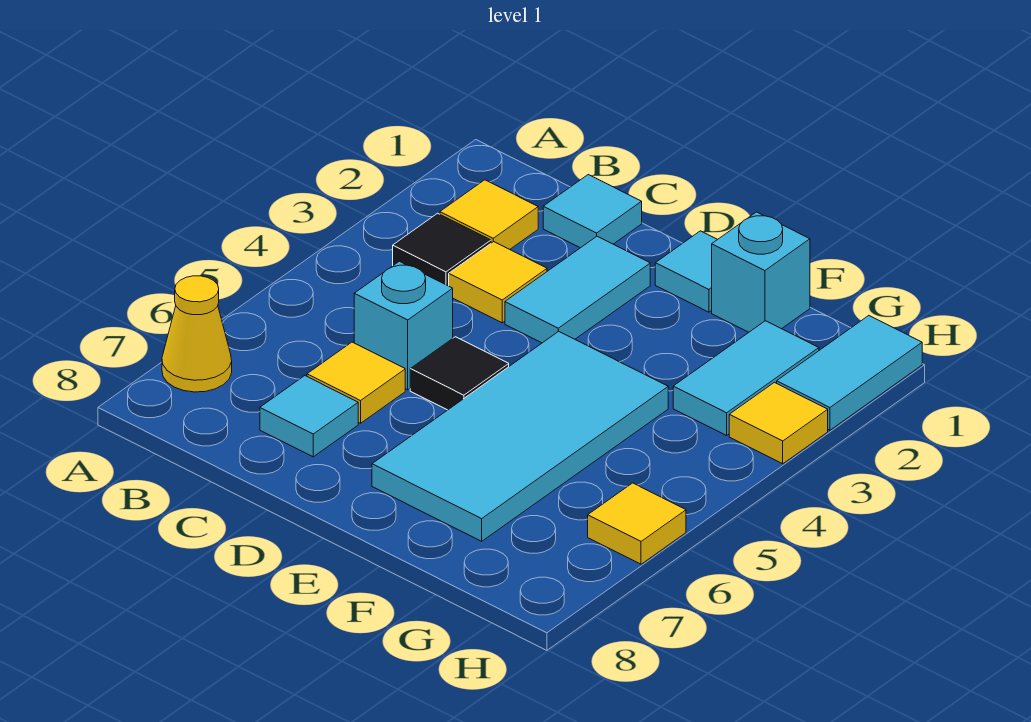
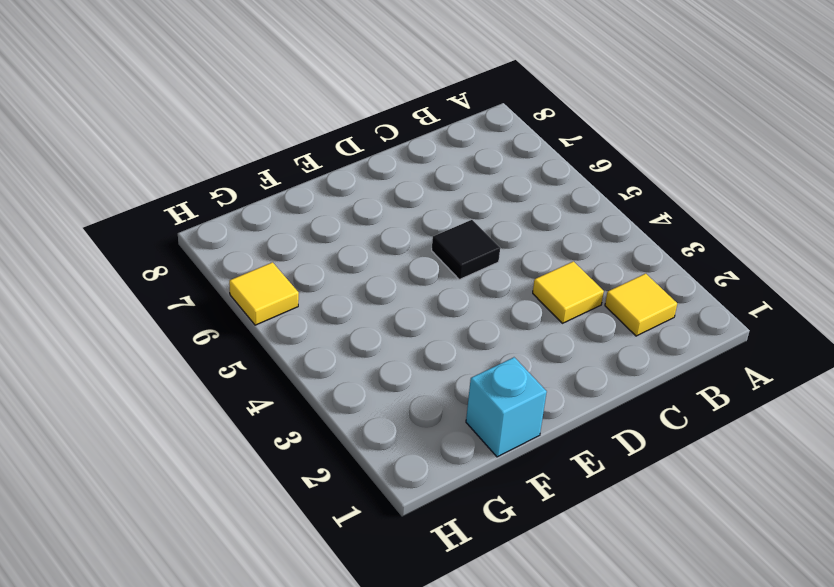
none -> yellow cone A7 level 1
none -> black tile B3 level 1
none -> cyan tile C1 level 1

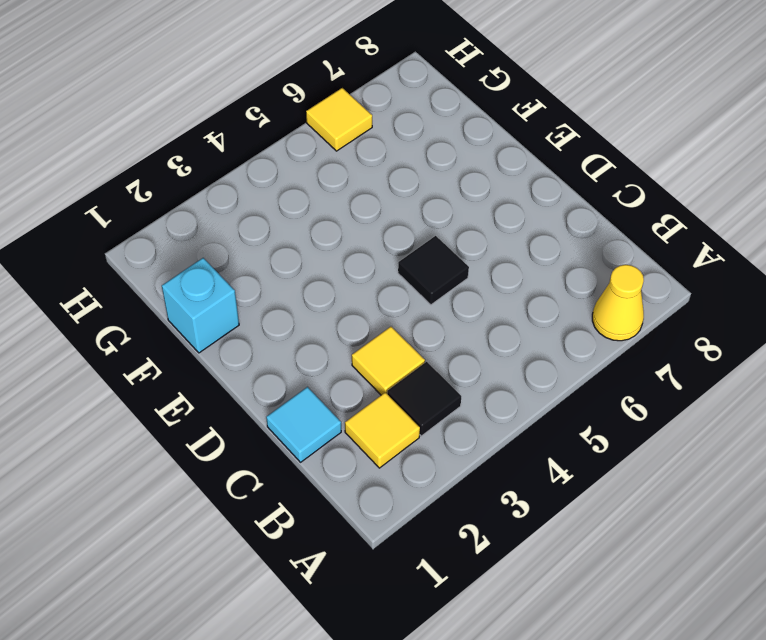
none -> cyan brick C5 level 1
none -> yellow tile C6 level 1
none -> cyan tile C7 level 1

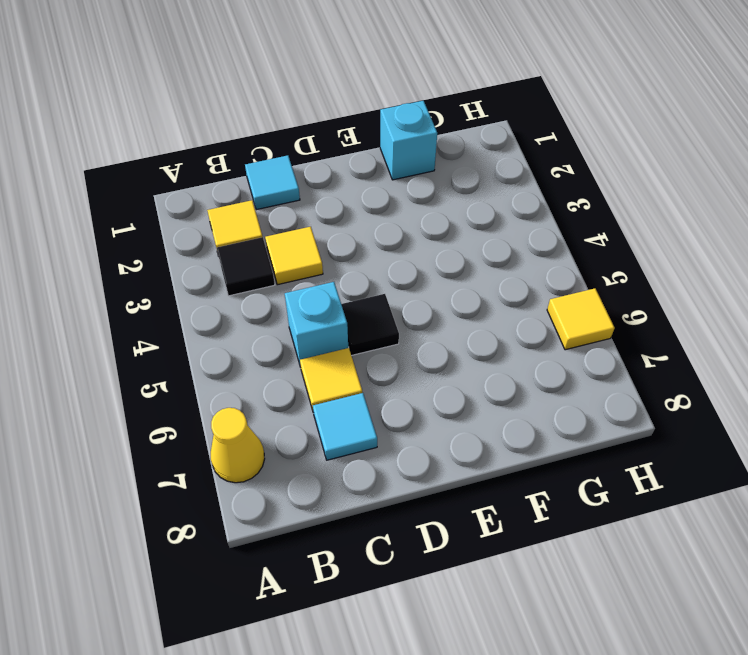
none -> cyan tile D2:D3 level 1
none -> cyan tile E1 level 1
none -> cyan tile E4:F7 level 1

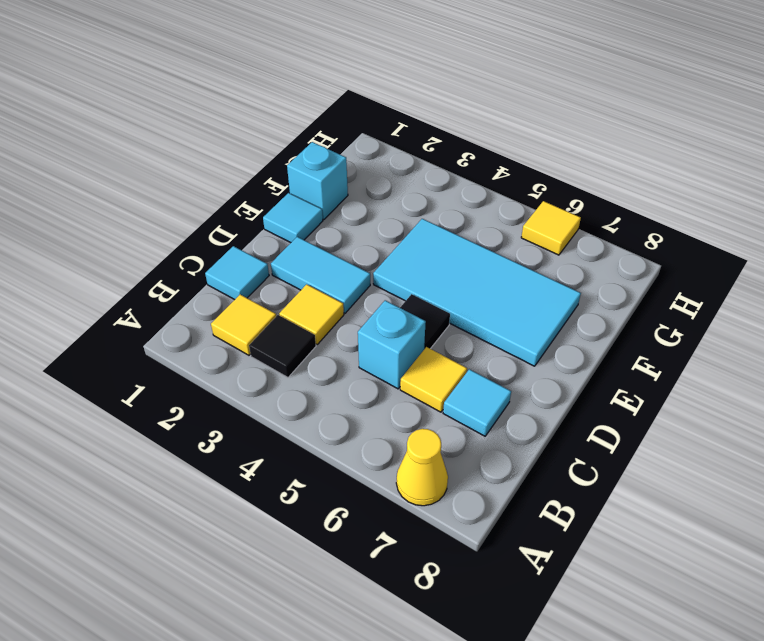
none -> cyan tile G2:G3 level 1
none -> cyan tile H1:H2 level 1
none -> yellow tile H3 level 1

